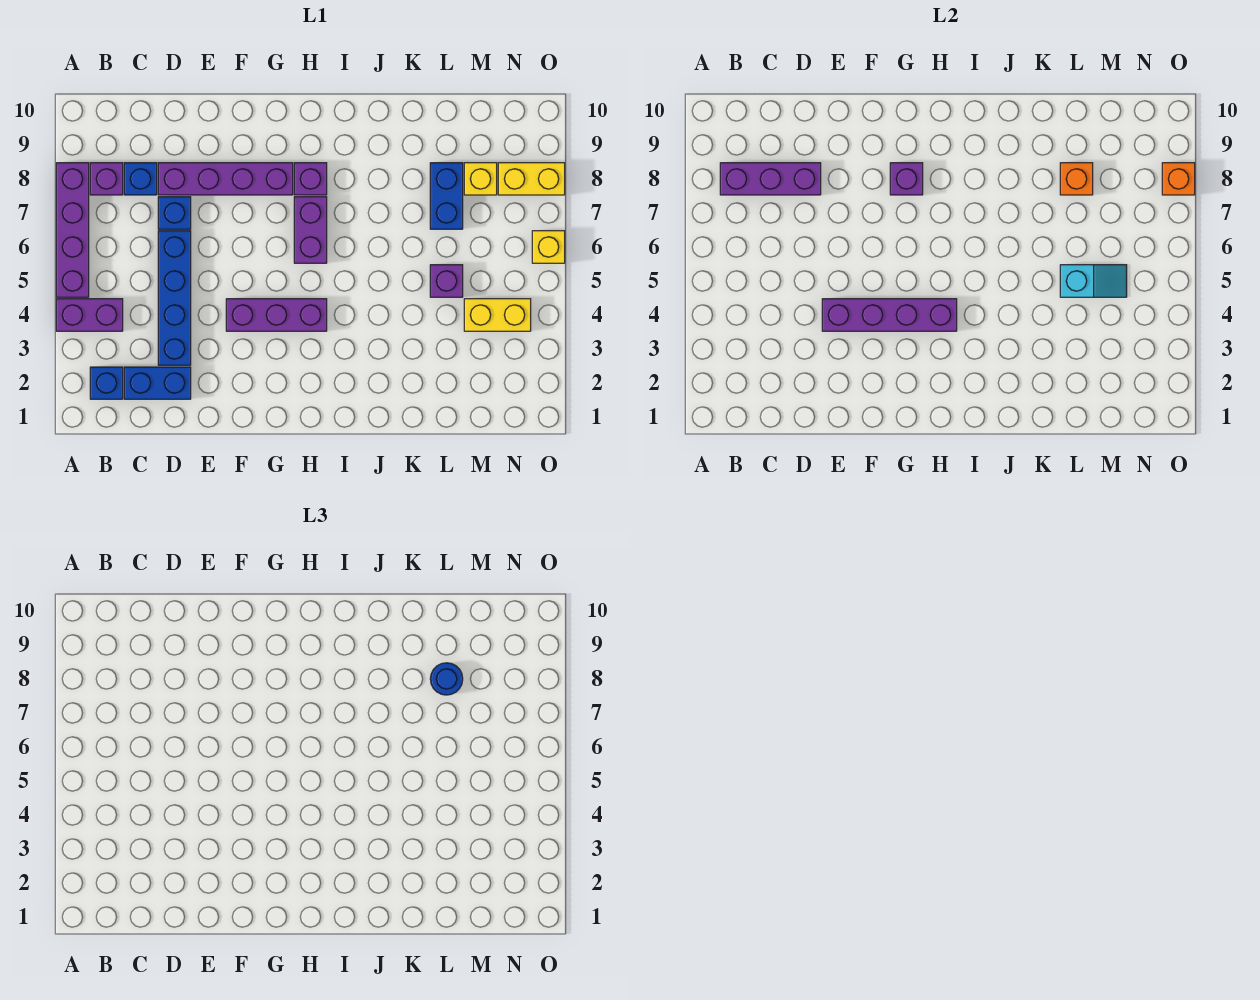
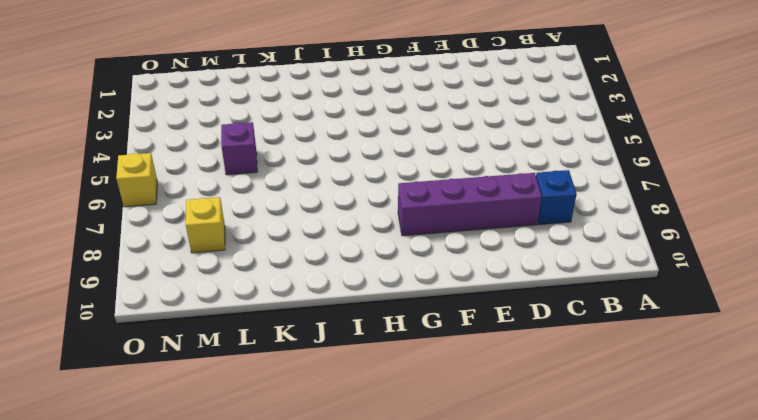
none -> purple brick A4:B4 level 1
none -> purple brick A5:A8 level 1
none -> blue brick B2 level 1

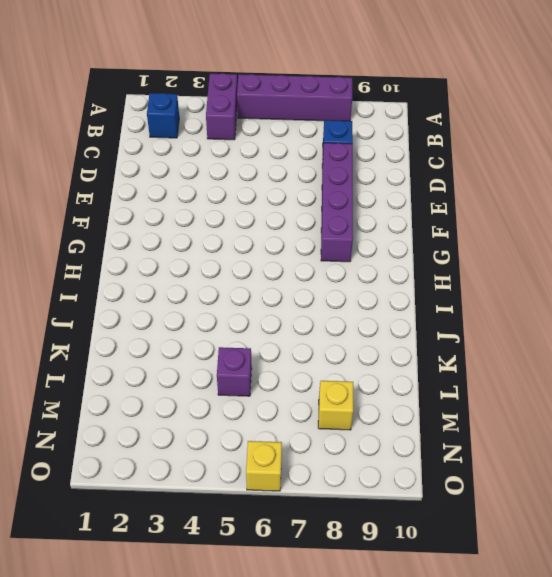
none -> purple brick B8 level 1
none -> blue brick C2:D2 level 1
none -> blue brick D3:D6 level 1

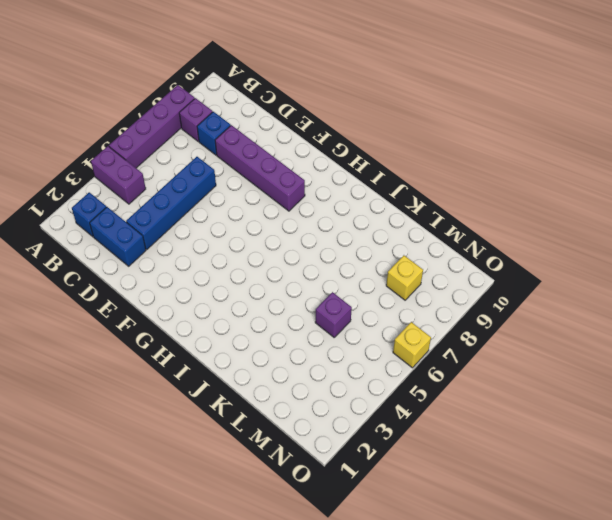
none -> blue brick D7 level 1
none -> purple brick F4:H4 level 1
none -> purple brick H6:H7 level 1

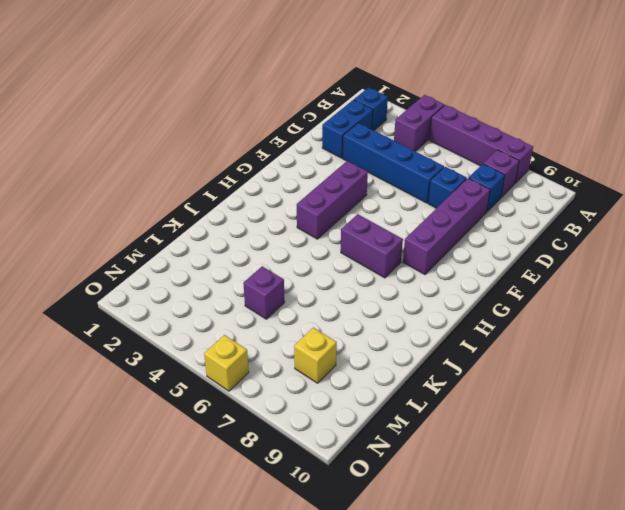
none -> purple brick H8 level 1
none -> blue brick L7:L8 level 1
none -> yellow brick M4:N4 level 1

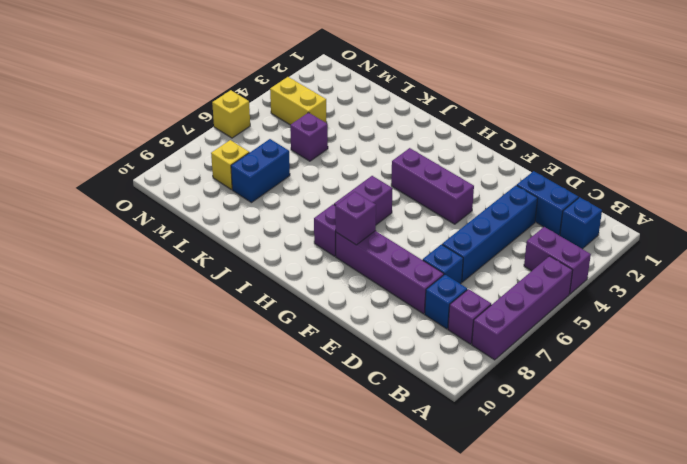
none -> yellow brick N8:O8 level 1
none -> purple brick B8:D8 level 2
none -> purple brick E4:H4 level 2

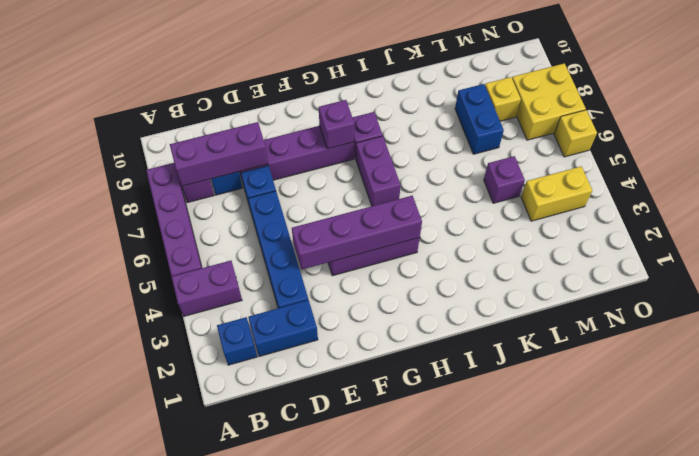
yellow brick N7:O8 level 1 -> yellow brick N8:O8 level 1
none -> cyan slope L5:M5 level 2 top L
none -> orange brick L8 level 2
none -> orange brick O8 level 2

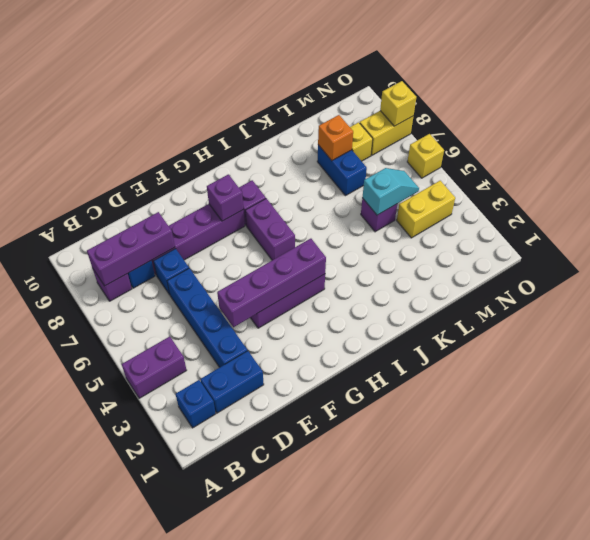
yellow brick O8 level 2 -> orange brick O8 level 2
none -> purple brick A5:A8 level 1
none -> blue round brick L8 level 3

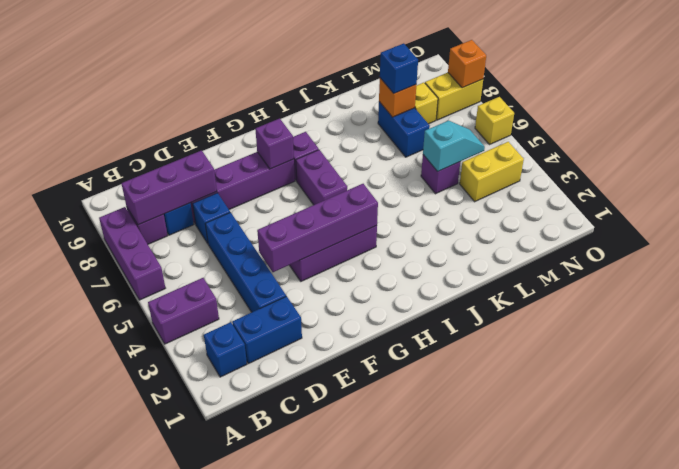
purple brick A6:A8 level 1 -> purple brick A5:A8 level 1
blue brick L8 level 3 -> blue round brick L8 level 3

